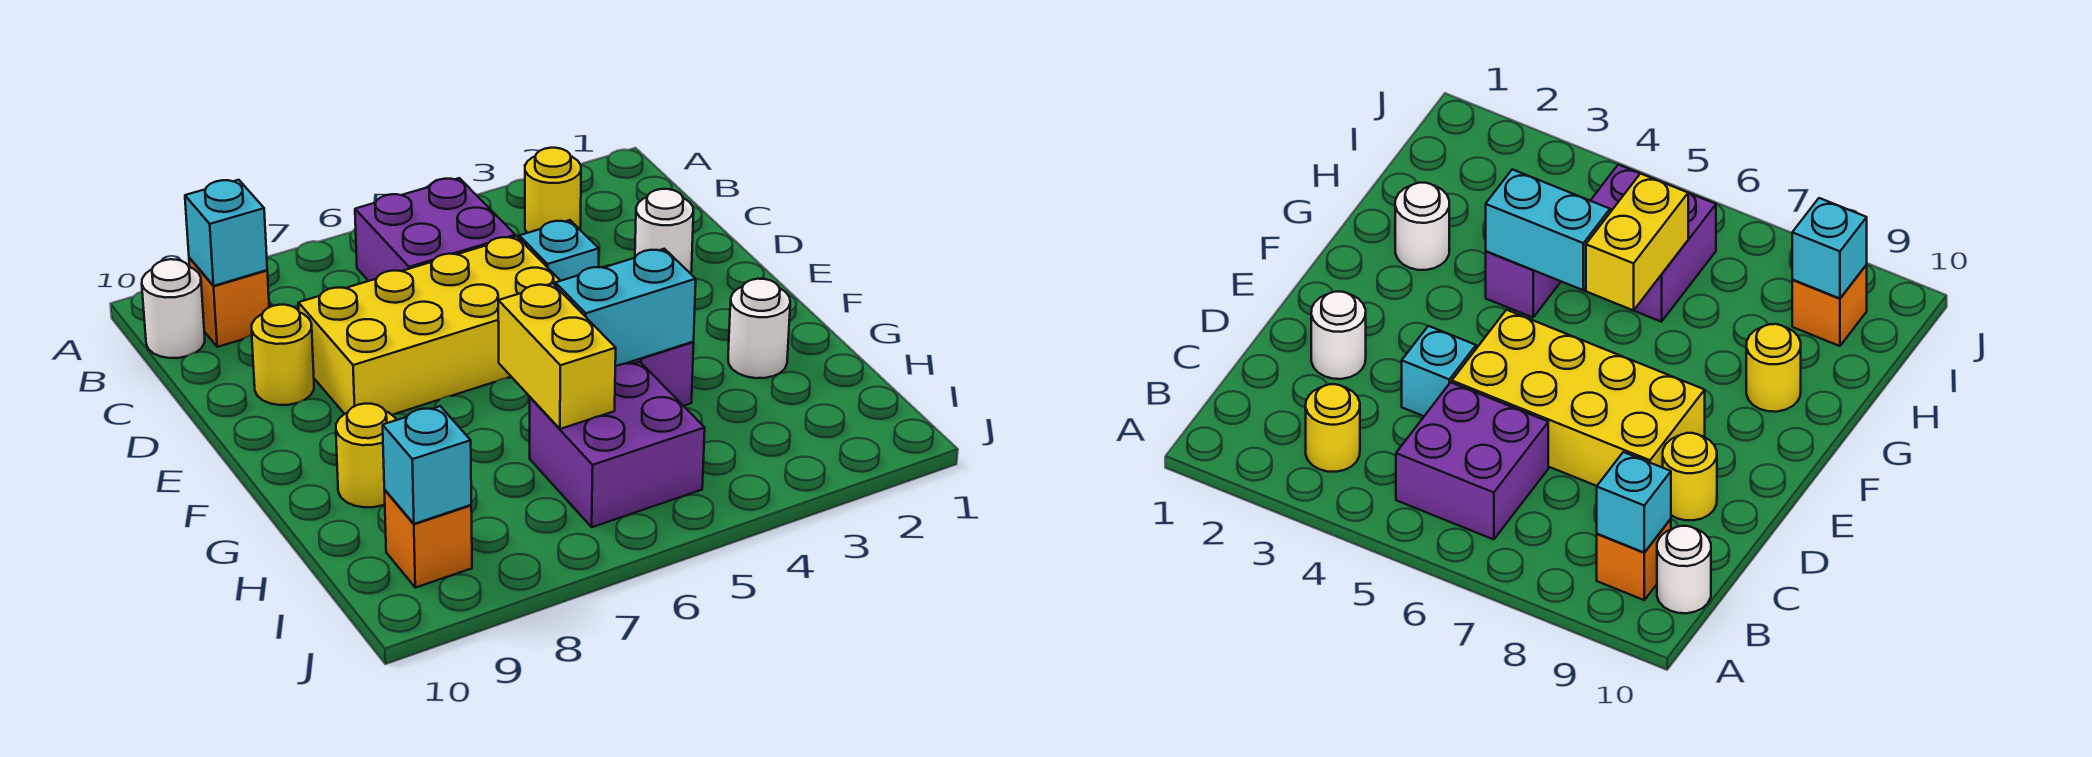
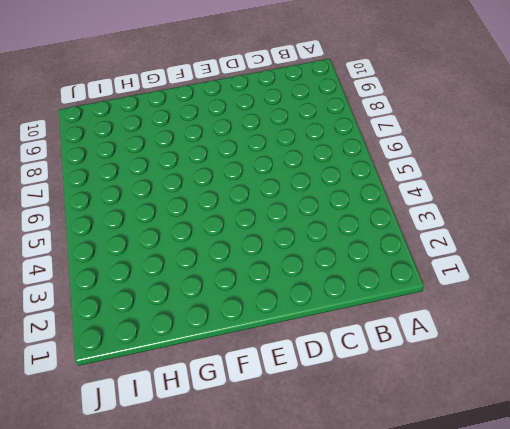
none -> yellow round brick B3 level 1
none -> purple brick B5:C6 level 1
none -> orange brick B9 level 1

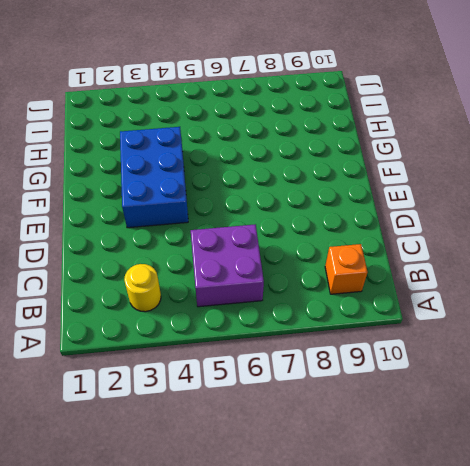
blue brick E3:G4 level 1 -> purple brick G4 level 1
none -> white round brick B10 level 1
none -> white round brick D2 level 1
none -> cyan brick D4 level 1

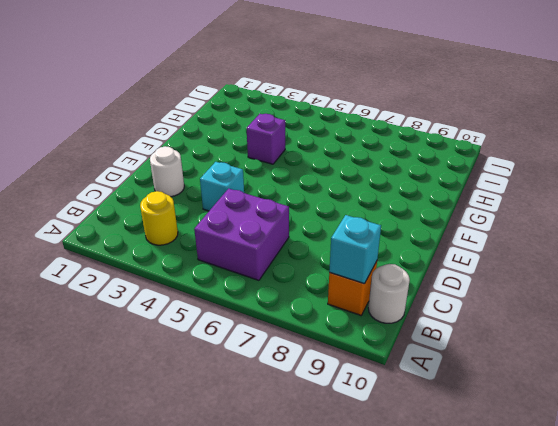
none -> yellow brick D5:E8 level 1
none -> yellow round brick D9 level 1
none -> white round brick G2 level 1

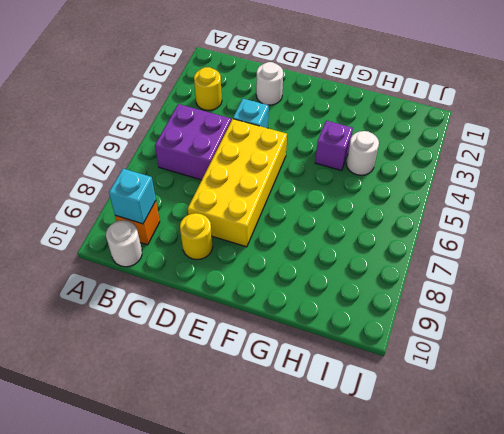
white round brick H4 level 1 -> white round brick G2 level 1
none -> yellow round brick G9 level 1
none -> purple brick H5:I6 level 1
none -> orange brick I9 level 1

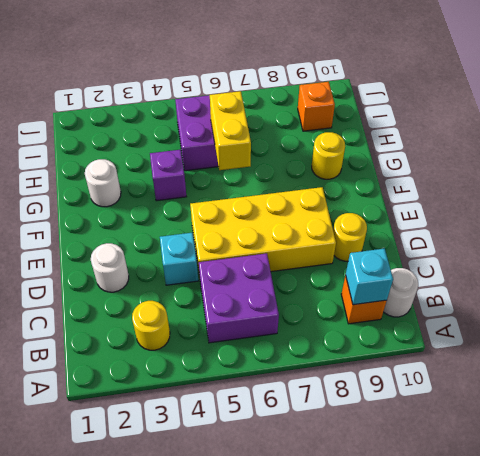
none -> cyan brick G4:G5 level 2
none -> cyan brick I9 level 2

